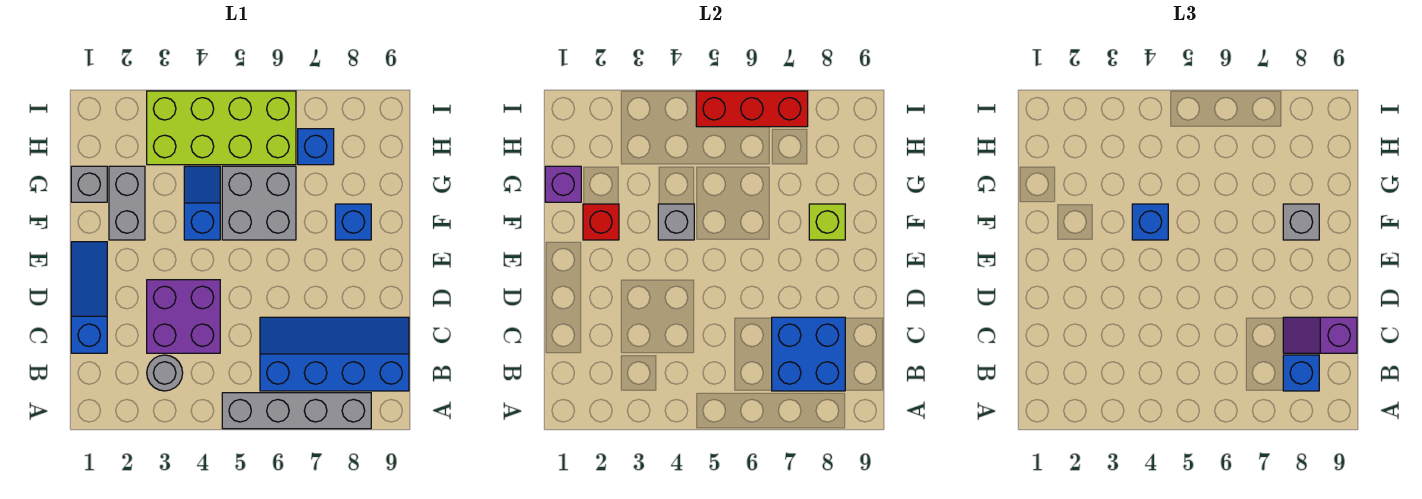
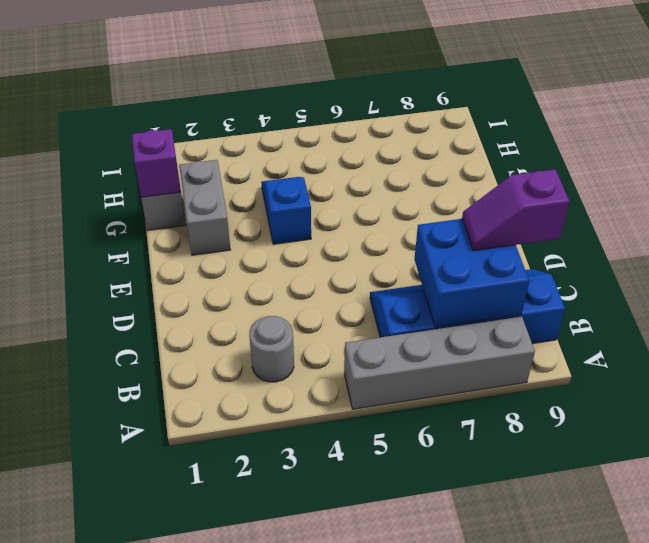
none -> blue slope C1:E1 level 1 top C
none -> purple brick C3:D4 level 1
none -> grey brick F5:G6 level 1

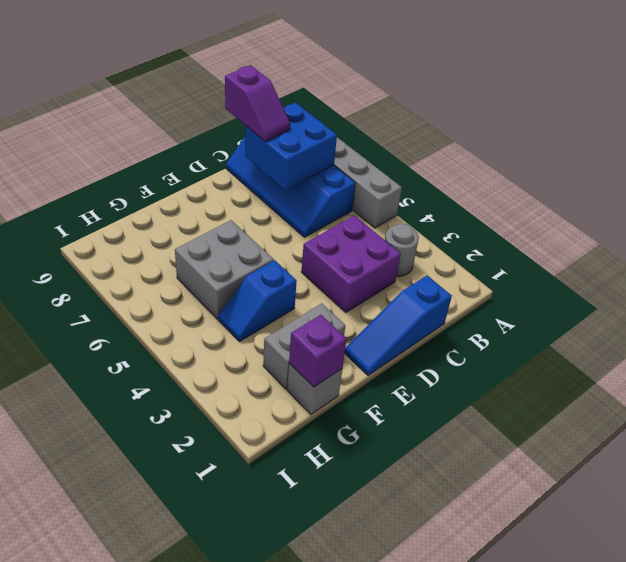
none -> blue brick F8 level 1
none -> lime brick H3:I6 level 1
none -> blue brick H7 level 1

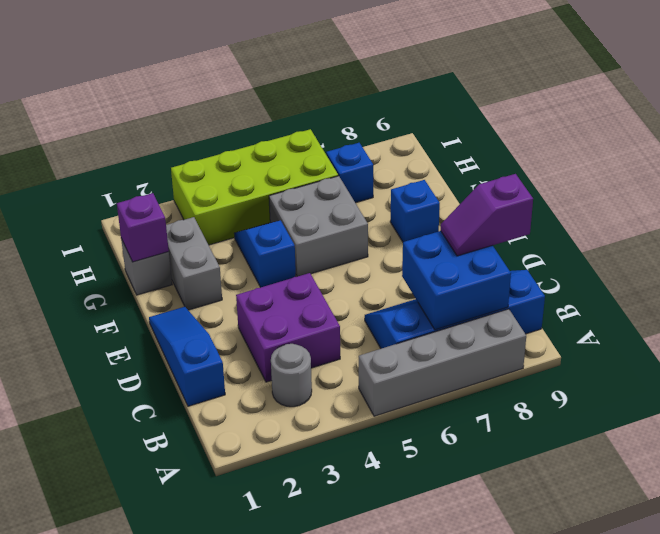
none -> red brick F2 level 2
none -> grey brick F4 level 2
none -> lime brick F8 level 2

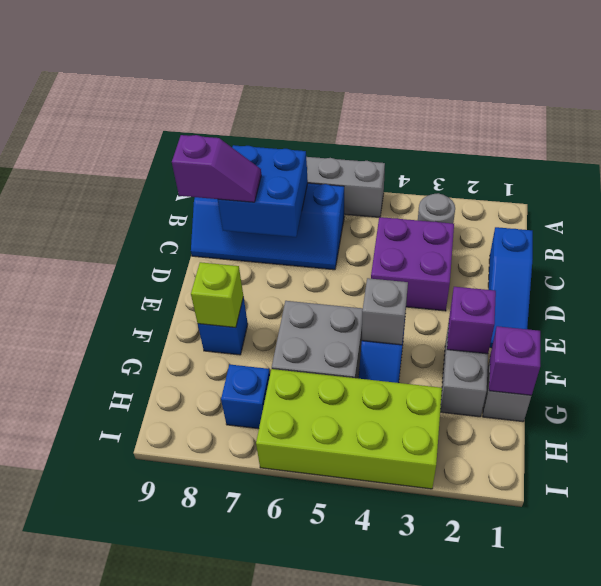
purple brick F2 level 2 -> red brick F2 level 2
none -> red brick I5:I7 level 2
none -> blue brick B8 level 3
none -> blue brick F4 level 3

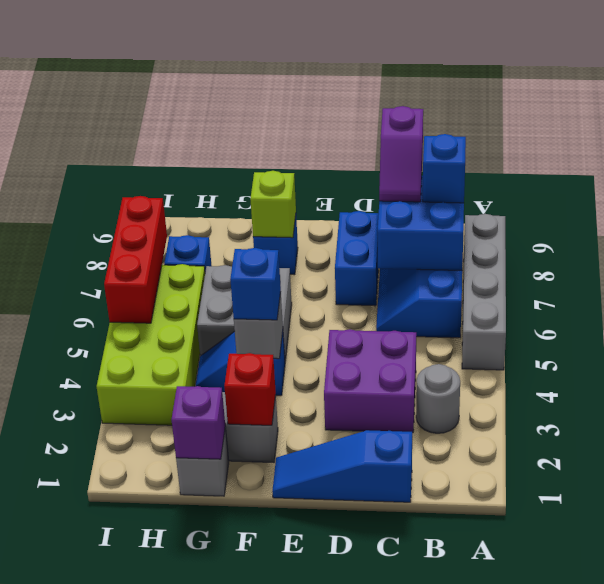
blue brick D7:D8 level 1 -> none
none -> grey brick F8 level 3

